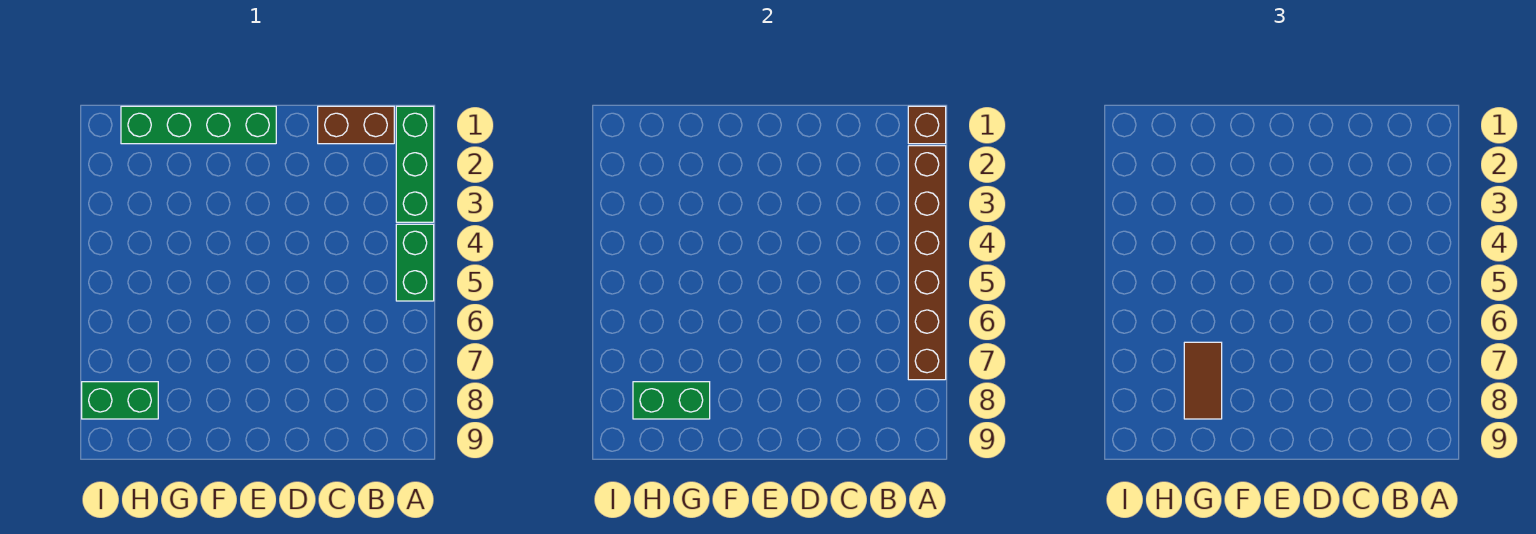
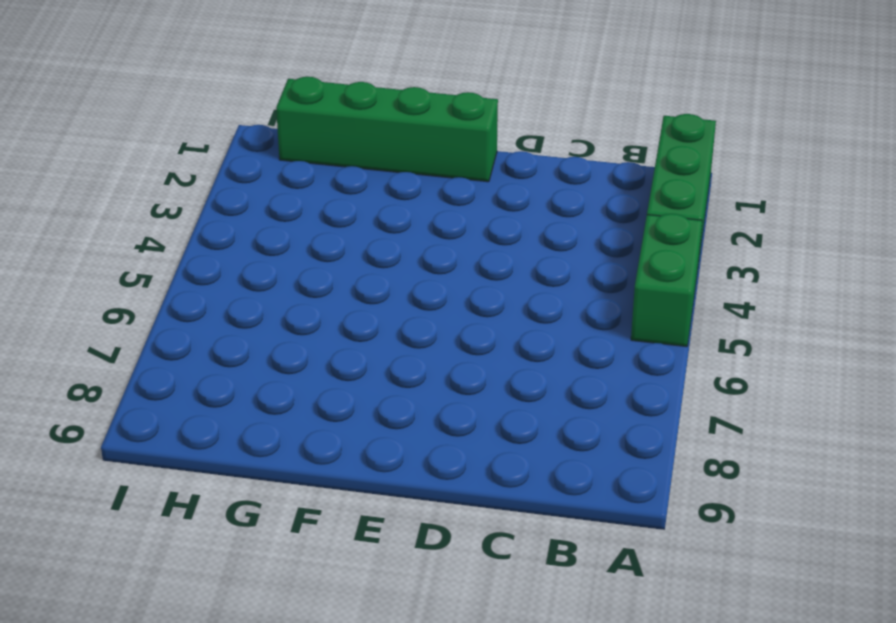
none -> brown brick B1:C1 level 1
none -> green brick H8:I8 level 1

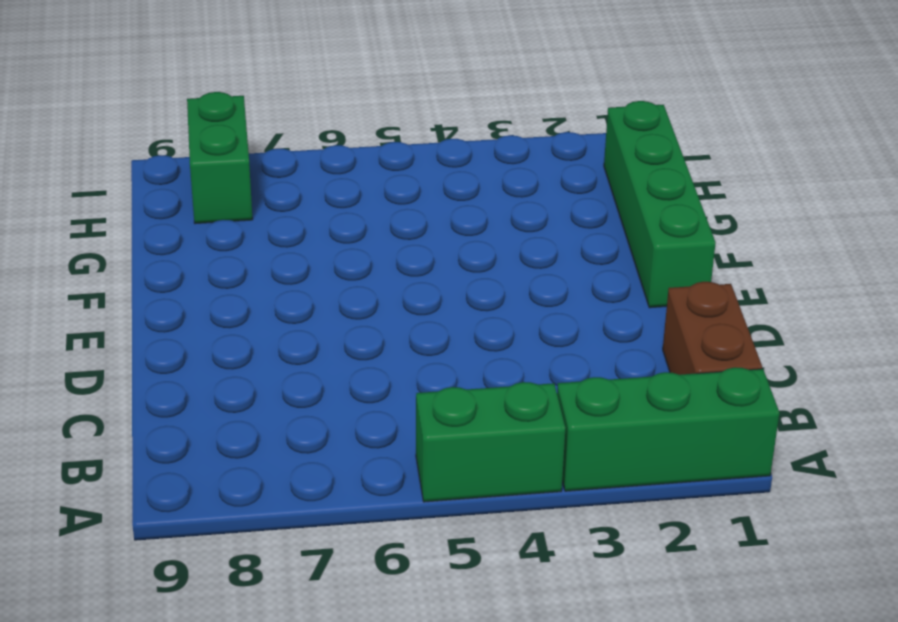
none -> brown brick A1 level 2
none -> brown brick A2:A7 level 2

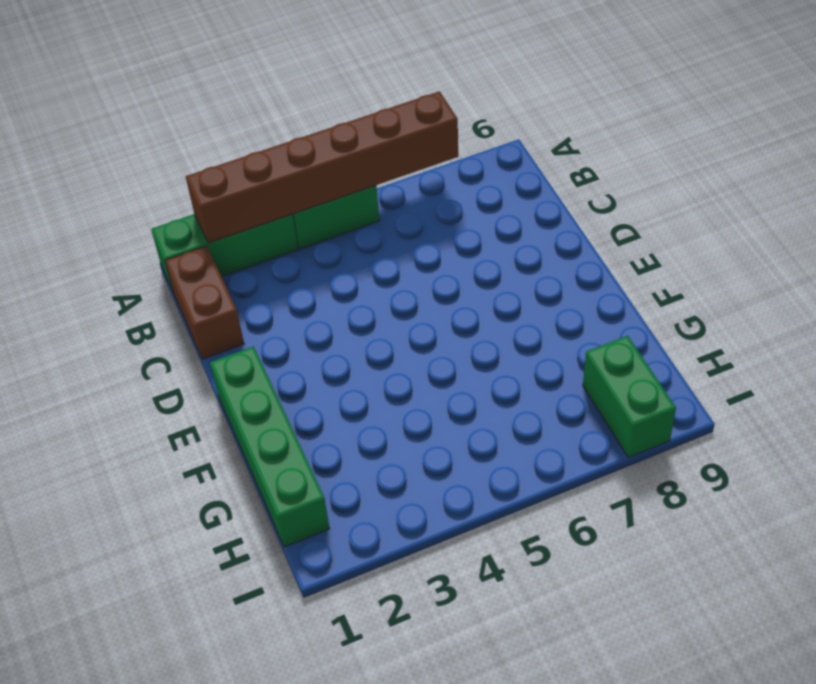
none -> brown brick A1 level 2
none -> green brick G8:H8 level 2

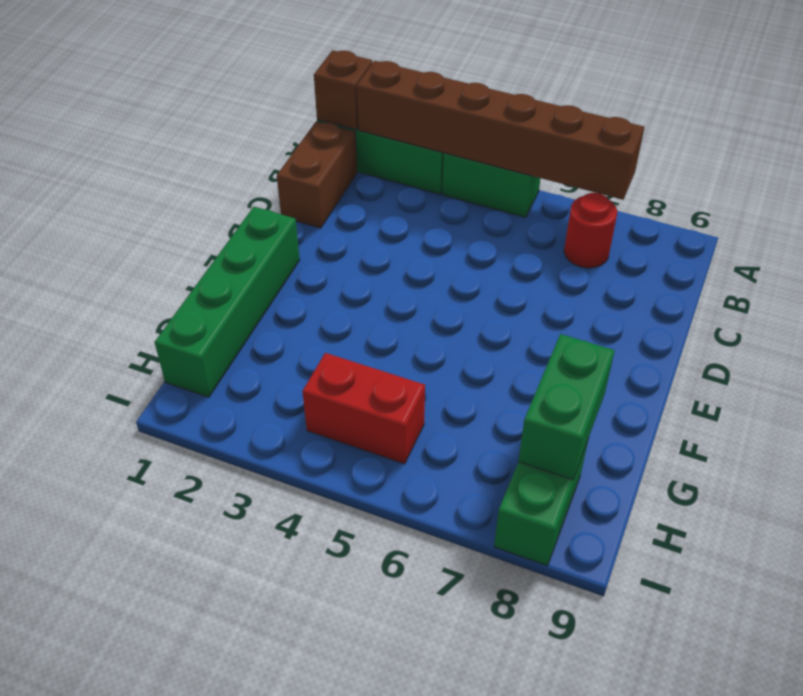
red round brick B7 level 1 -> none
red brick H4:H5 level 1 -> none
none -> brown tile G7:G8 level 3

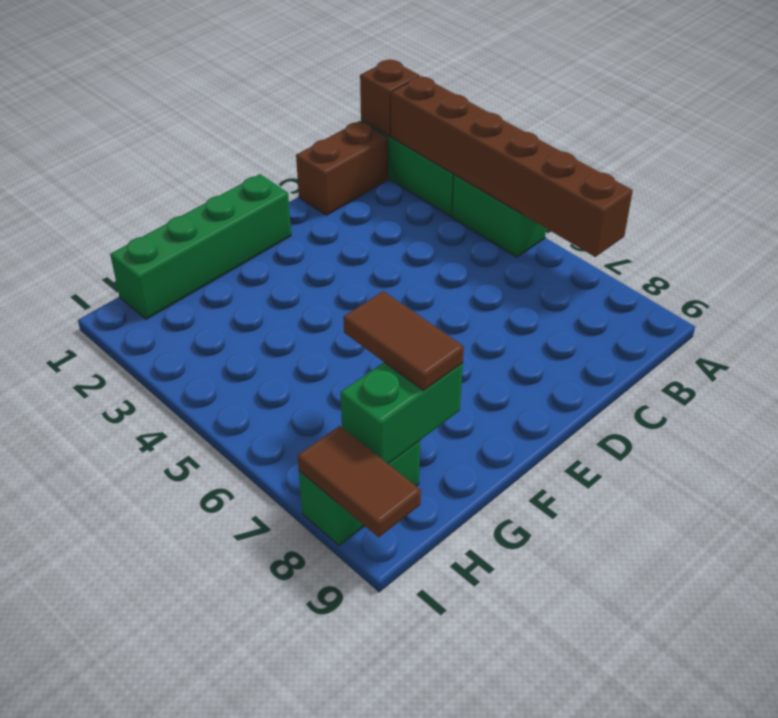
brown tile I8:I9 level 2 -> none

